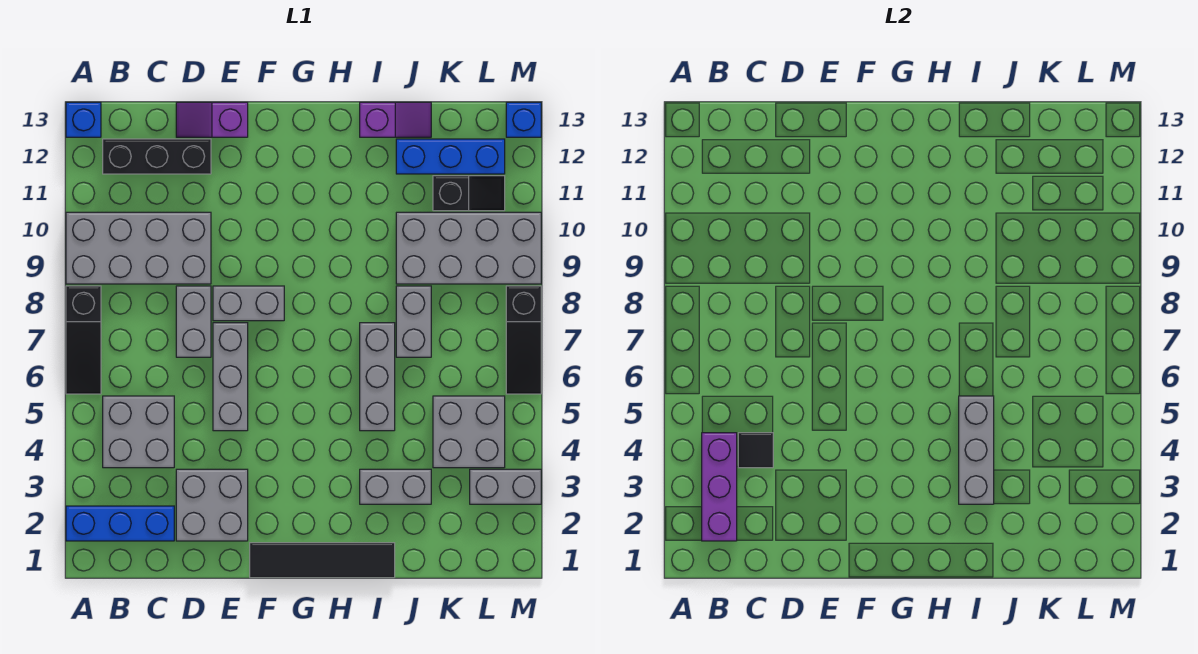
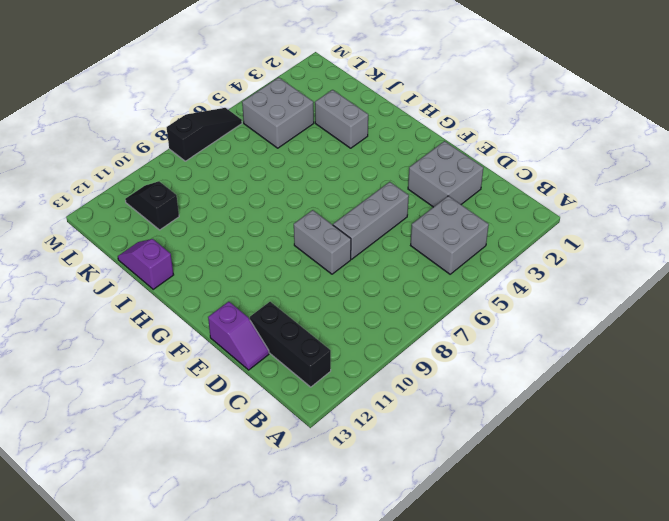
none -> blue brick A2:C2 level 1
none -> black slope A6:A8 level 1 top 8
none -> grey brick A9:D10 level 1

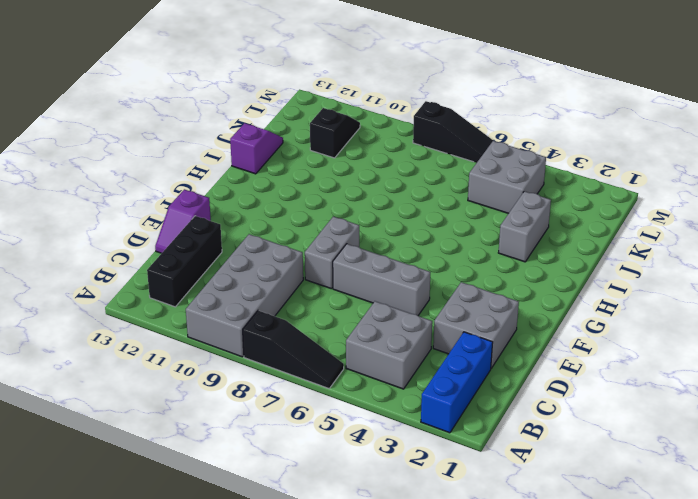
none -> blue brick A13 level 1
none -> grey brick D7:D8 level 1
none -> black tile F1:I1 level 1

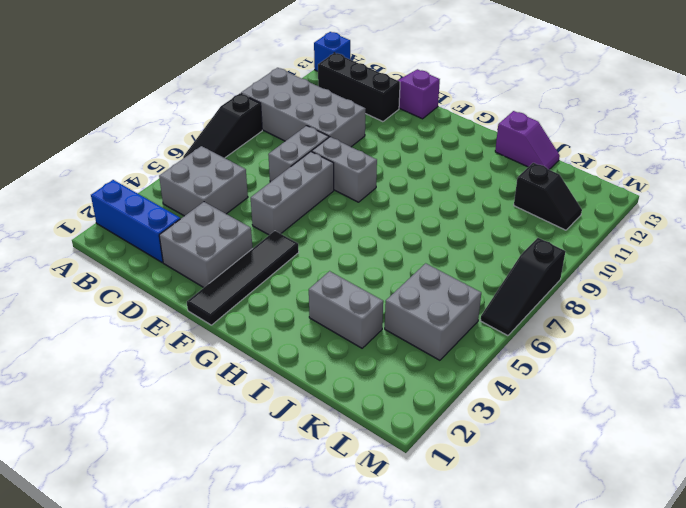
black tile F1:F4 level 1 -> black tile F1:I1 level 1
none -> grey brick I5:I7 level 1
none -> grey brick J7:J8 level 1
none -> grey brick J9:M10 level 1

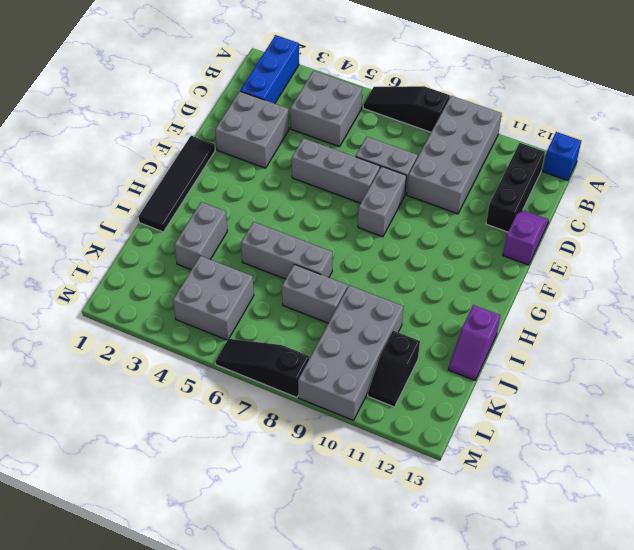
none -> blue brick J12:L12 level 1
none -> grey brick L3:M3 level 1
none -> blue brick M13 level 1

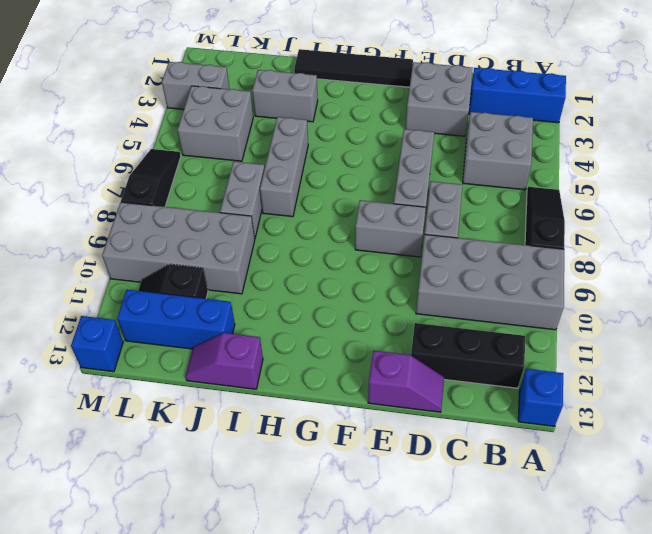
none -> purple brick B2:B4 level 2
none -> black tile C4 level 2
none -> grey brick I3:I5 level 2

